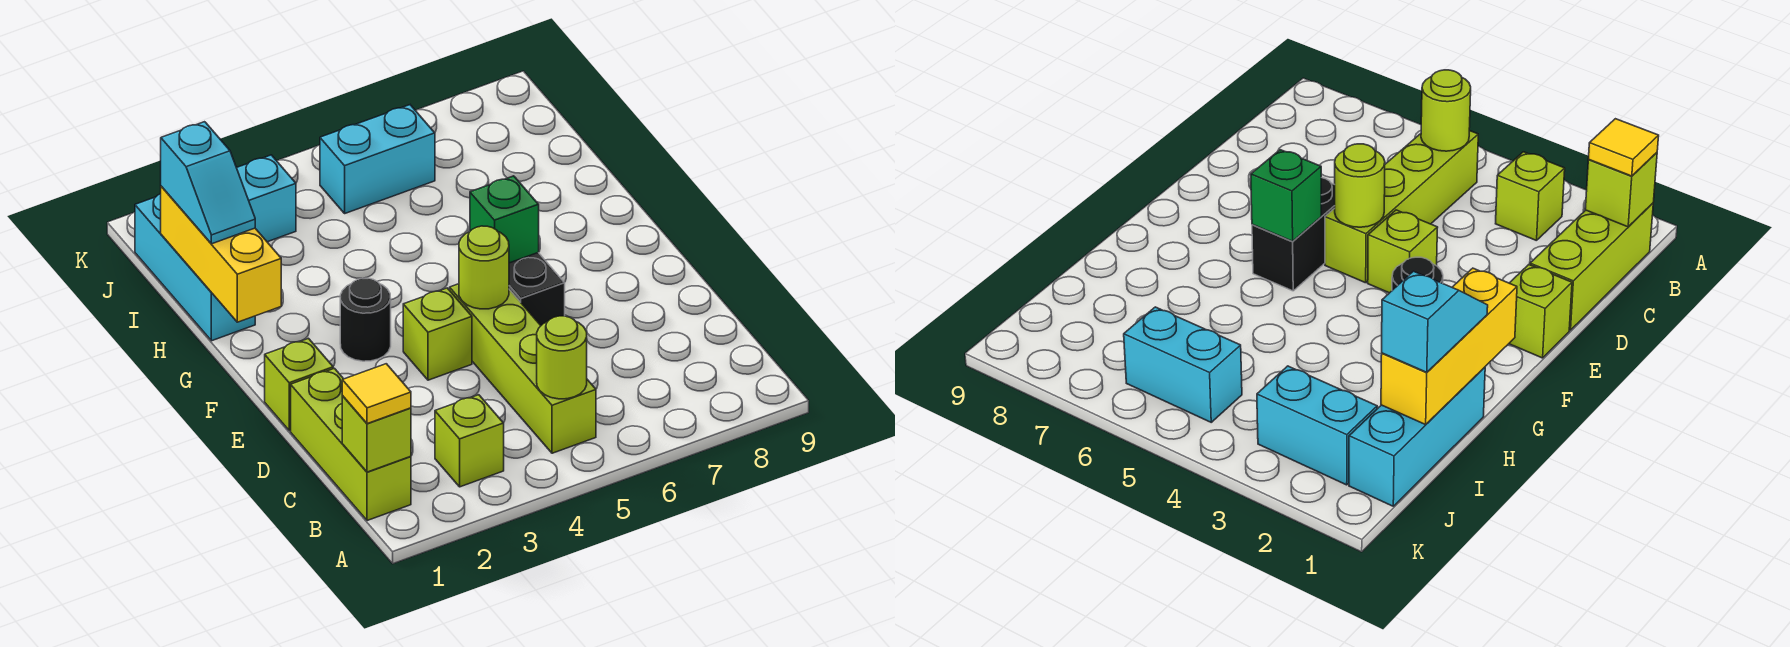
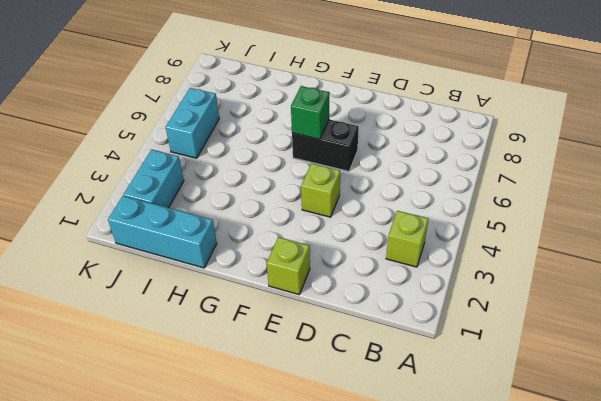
none -> lime brick B1:D1 level 1
none -> lime brick B5:E5 level 1
none -> black round brick F3 level 1

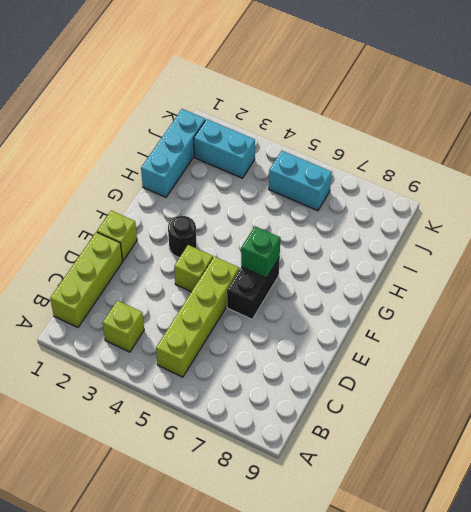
none -> lime brick B1 level 2
none -> lime round brick B5 level 2
none -> lime round brick E5 level 2

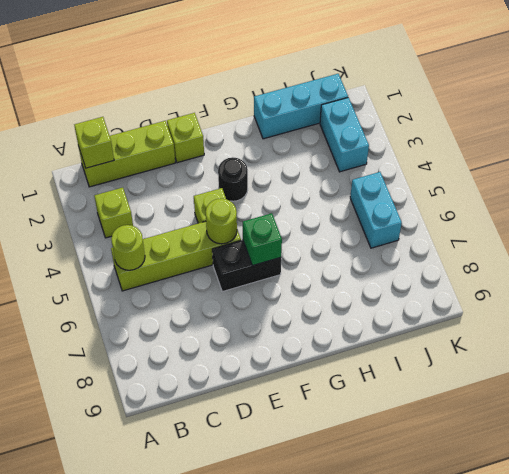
none -> yellow brick G1:I1 level 2
none -> yellow tile B1 level 3
none -> cyan slope H1:I1 level 3 top I

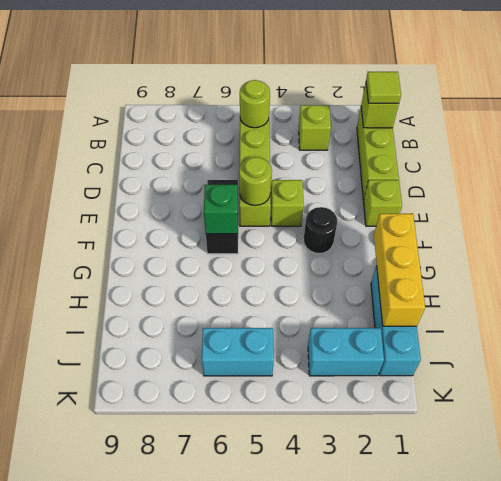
lime tile B1 level 3 -> yellow tile B1 level 3
none -> cyan slope H1:I1 level 3 top I

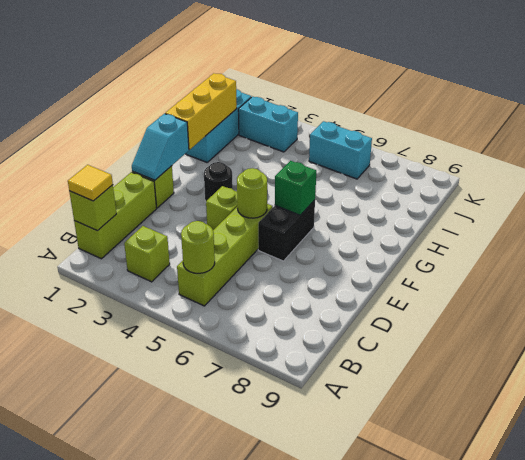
cyan slope E1:F1 level 2 top F -> cyan slope H1:I1 level 3 top I

